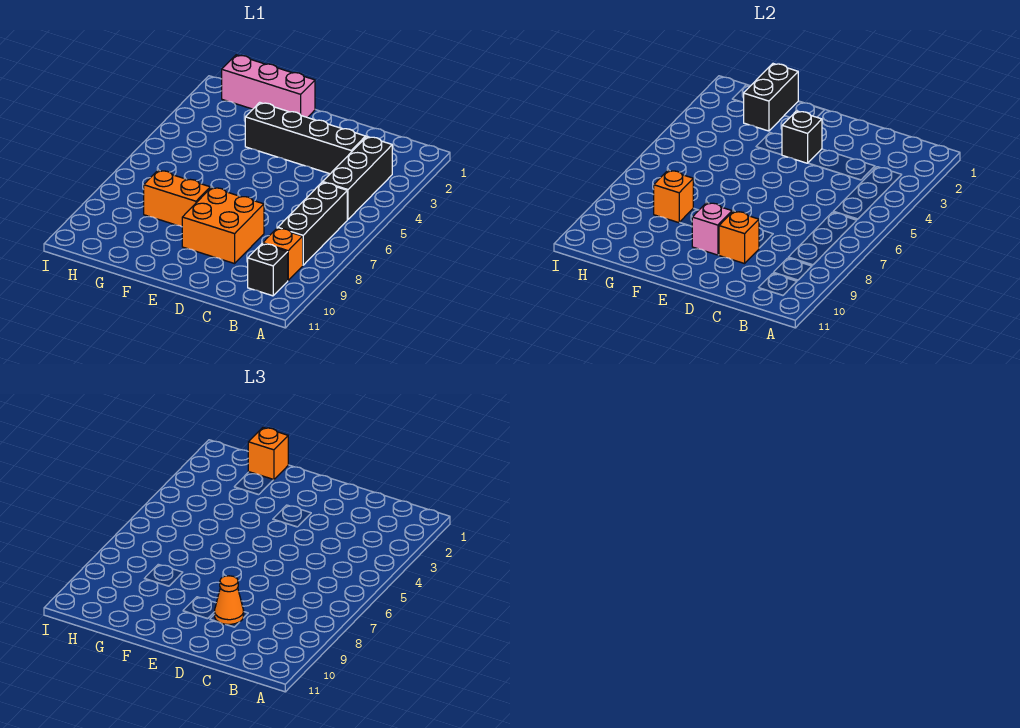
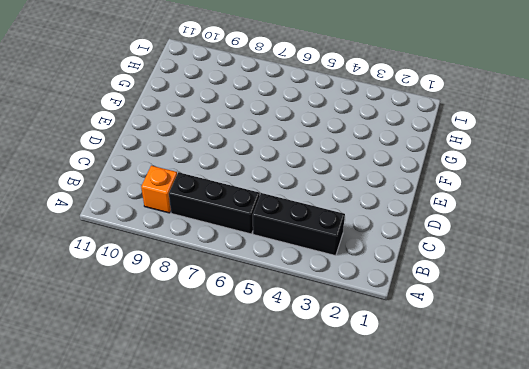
none -> black brick B10 level 1
none -> black brick C3:F3 level 1
none -> orange brick D8:E9 level 1

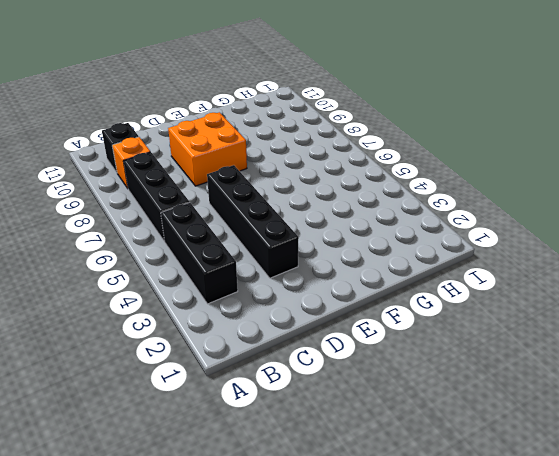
black brick D3:D6 level 1 -> black brick C3:F3 level 1
none -> pink brick F1:H1 level 1
none -> orange brick F8:G8 level 1
none -> orange brick D9 level 2

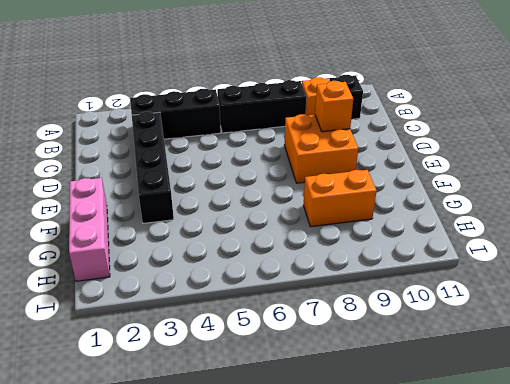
orange brick G8:G9 level 1 -> orange brick F8:G8 level 1
none -> black brick E3 level 2
none -> pink brick E9 level 2
none -> black brick G1:G2 level 2

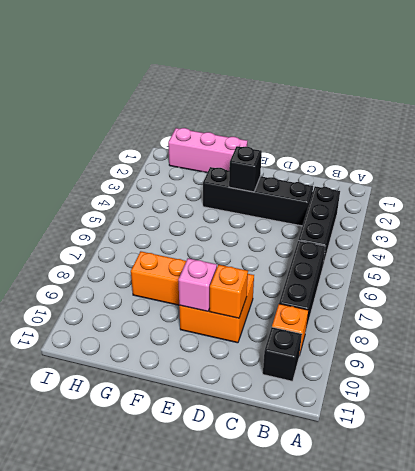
none -> black brick G1:G2 level 2
none -> orange brick G8 level 2
none -> orange cone D9 level 3

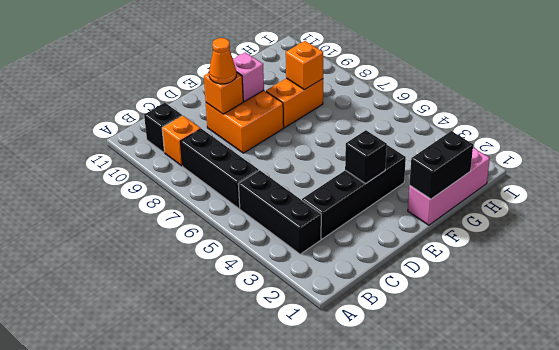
black brick F1:G1 level 2 -> black brick G1:G2 level 2
none -> orange brick G1 level 3

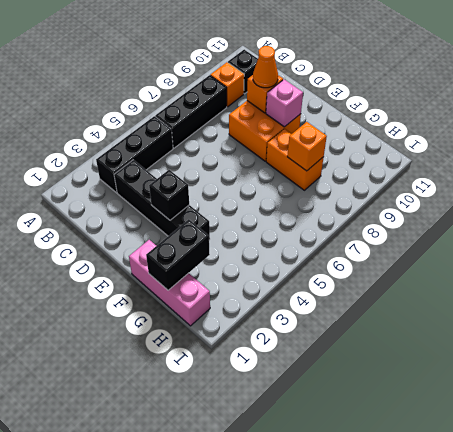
none -> orange brick G1 level 3

